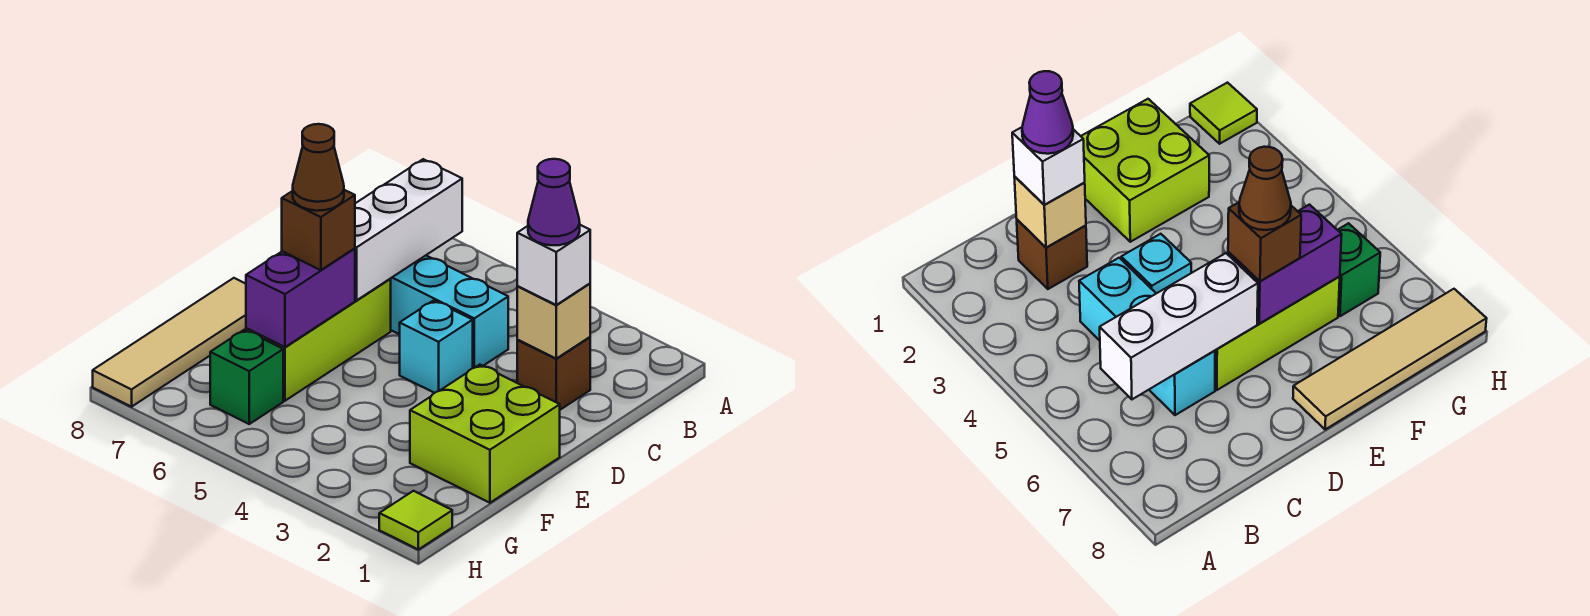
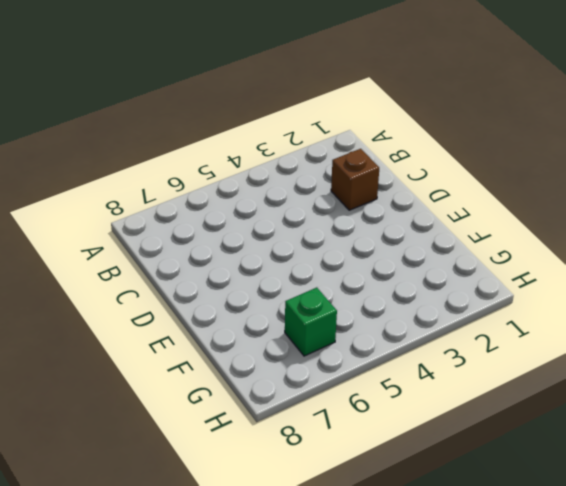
none -> cyan brick C4:C6 level 1
none -> cyan brick D4 level 1
none -> lime brick D6:F6 level 1

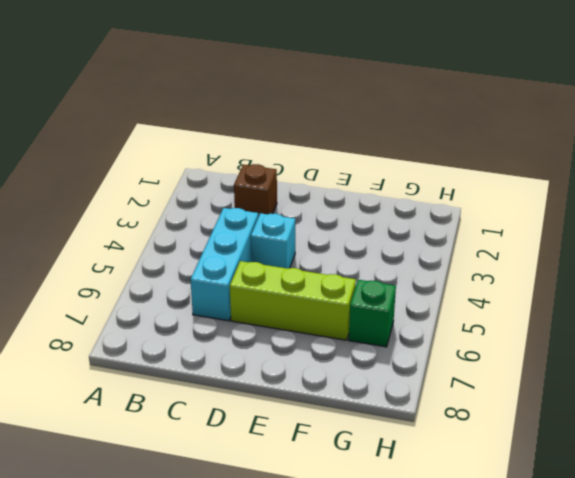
none -> lime brick E1:F2 level 1
none -> tan tile E8:H8 level 1
none -> lime tile H1 level 1

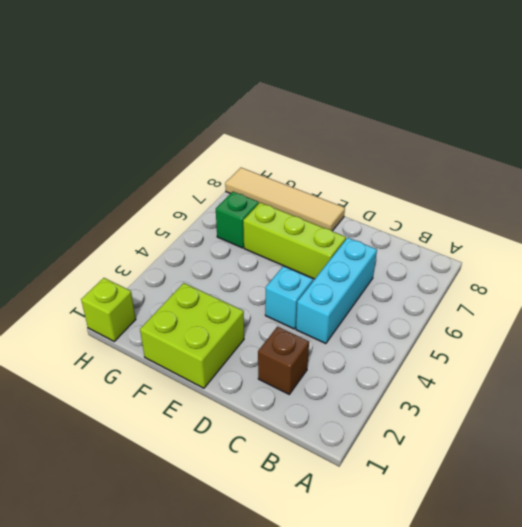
lime brick H1 level 1 -> lime tile H1 level 1
none -> white brick B6:D6 level 2
none -> tan brick C2 level 2
none -> purple brick E6:F6 level 2

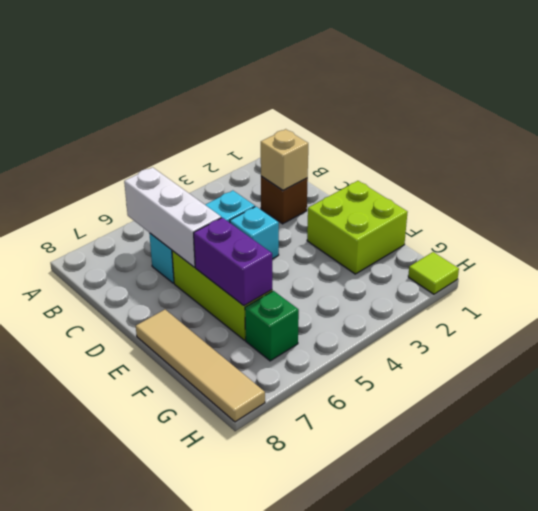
none -> white brick C2 level 3
none -> brown brick E6 level 3
none -> purple cone C2 level 4

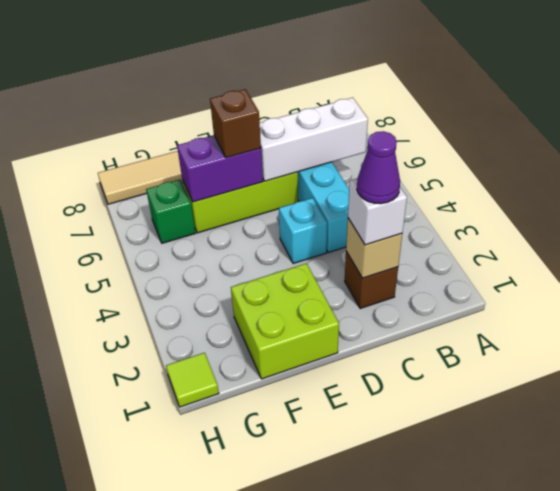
none -> brown cone E6 level 4

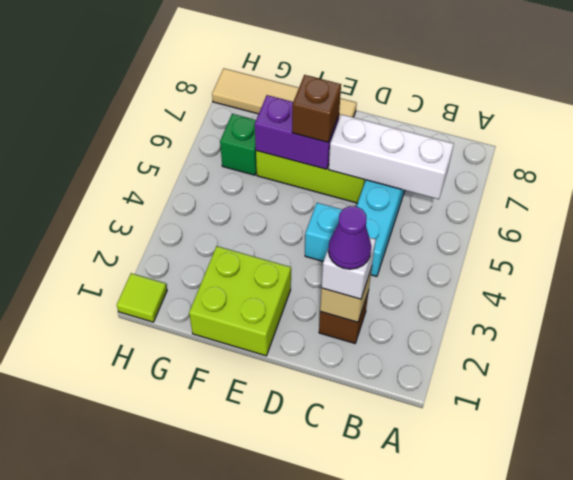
none -> brown cone E6 level 4

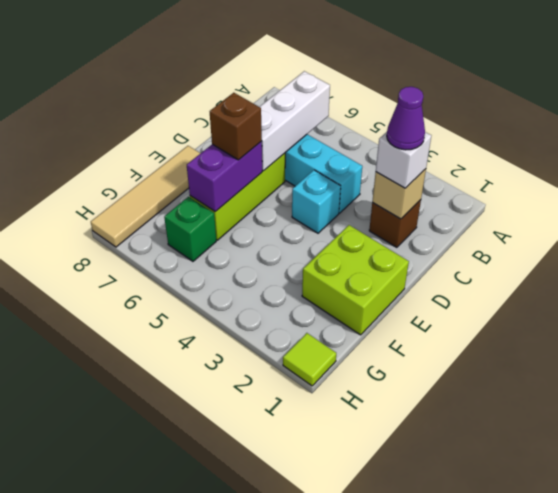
none -> brown cone E6 level 4

